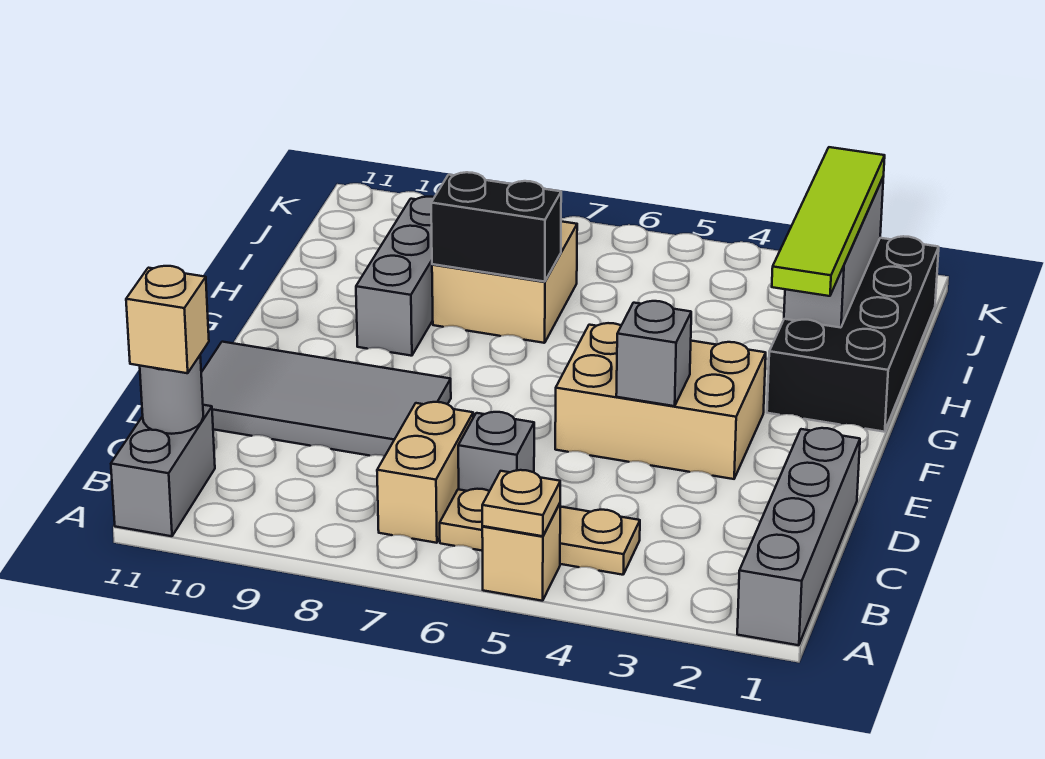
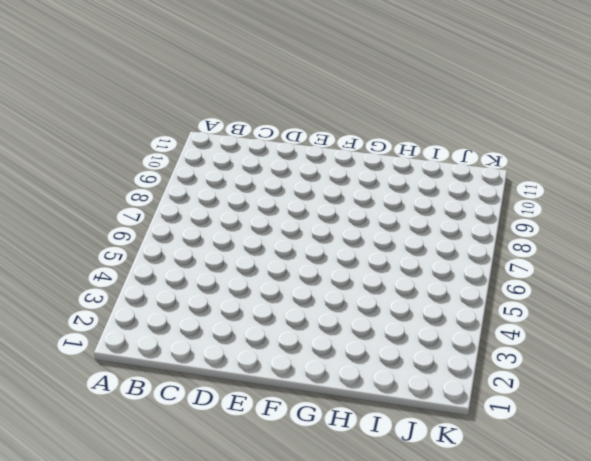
none -> grey brick A1:D1 level 1
none -> tan brick A5 level 1
none -> grey brick A11:B11 level 1

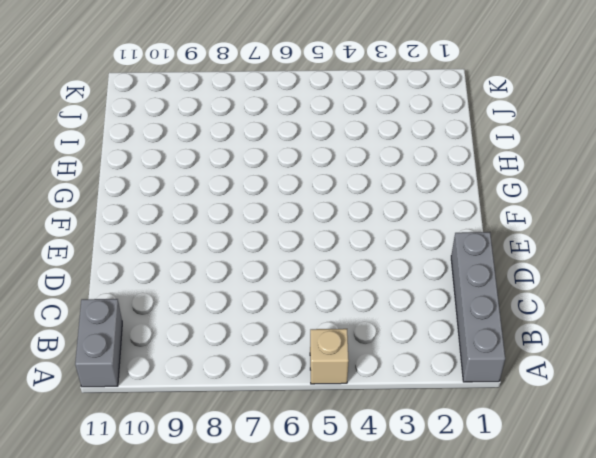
none -> tan plate B4:B6 level 1
none -> tan brick B7:C7 level 1
none -> grey brick C6 level 1

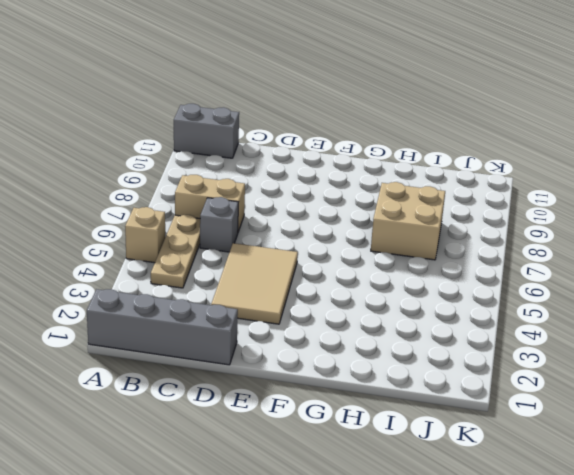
tan tile D3:E5 level 1 -> tan brick E3:F5 level 1
none -> grey tile D8:E11 level 1
none -> black brick G1:J2 level 1
none -> grey brick G9:I9 level 1

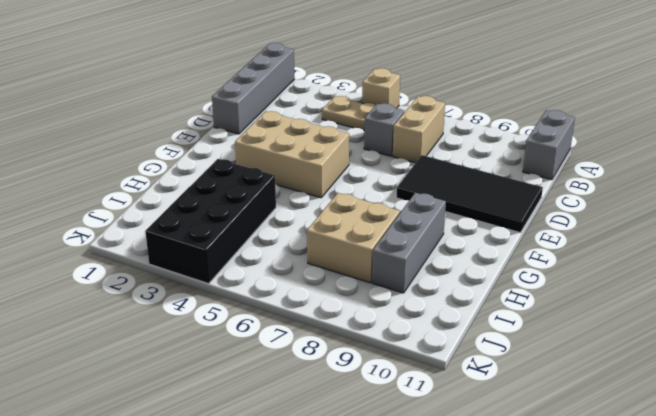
black tile D8:E11 level 1 -> grey tile D8:E11 level 1
black brick H3:K4 level 1 -> black brick G1:J2 level 1
none -> tan plate A5 level 2
none -> grey round brick B11 level 2
none -> grey brick E4 level 2

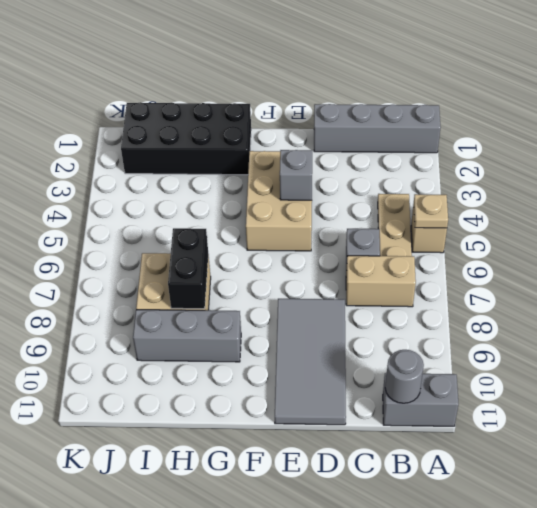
none -> grey brick H2:J2 level 2
none -> tan brick B11 level 3
none -> lime tile G2:J2 level 3

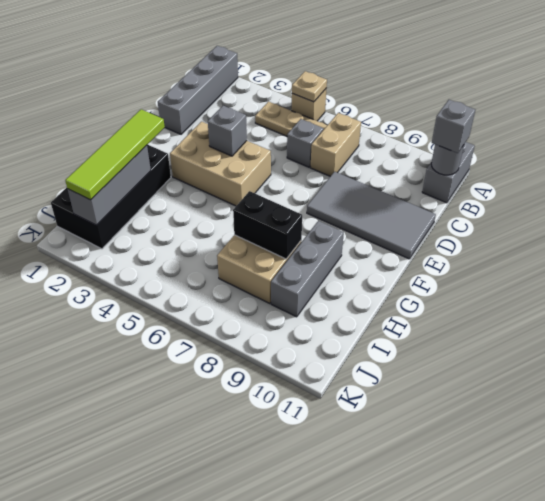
grey brick B11 level 3 -> tan brick B11 level 3

